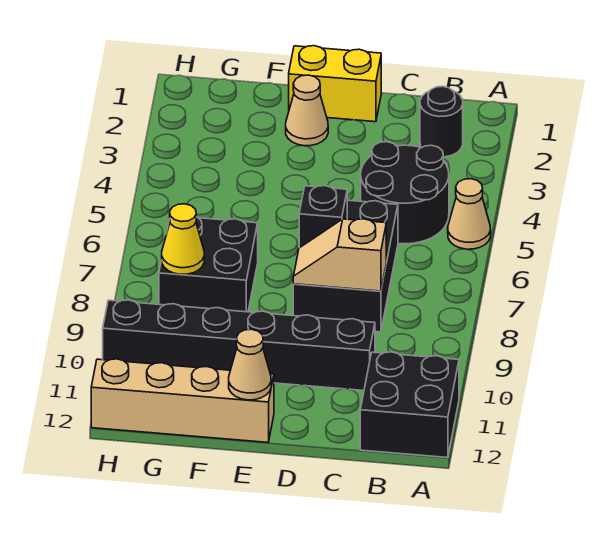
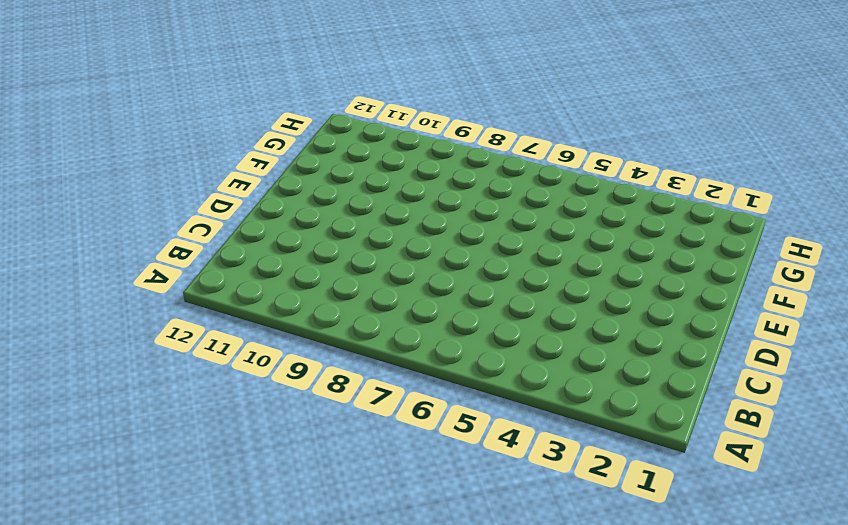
none -> tan cone A5 level 1
none -> black brick A11:B12 level 1
none -> black round brick B2 level 1

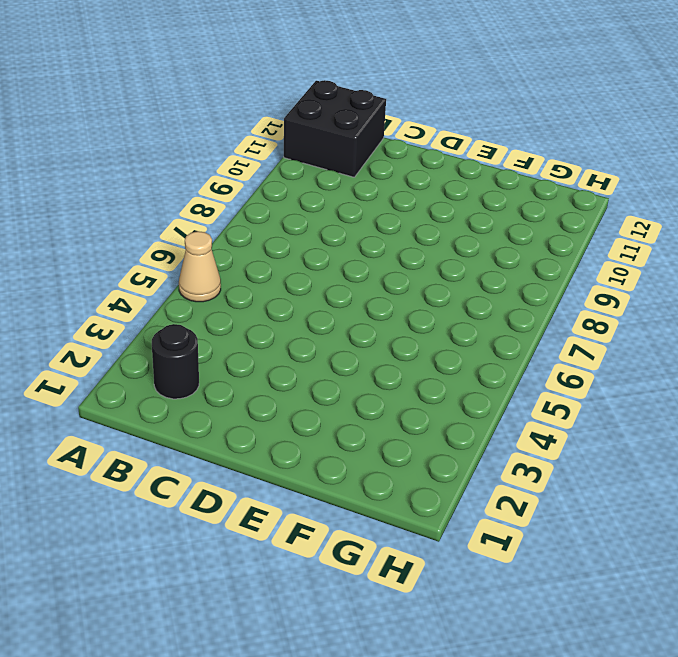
none -> black round brick B4:C5 level 1
none -> black brick C6:D8 level 1
none -> black brick C10:H10 level 1

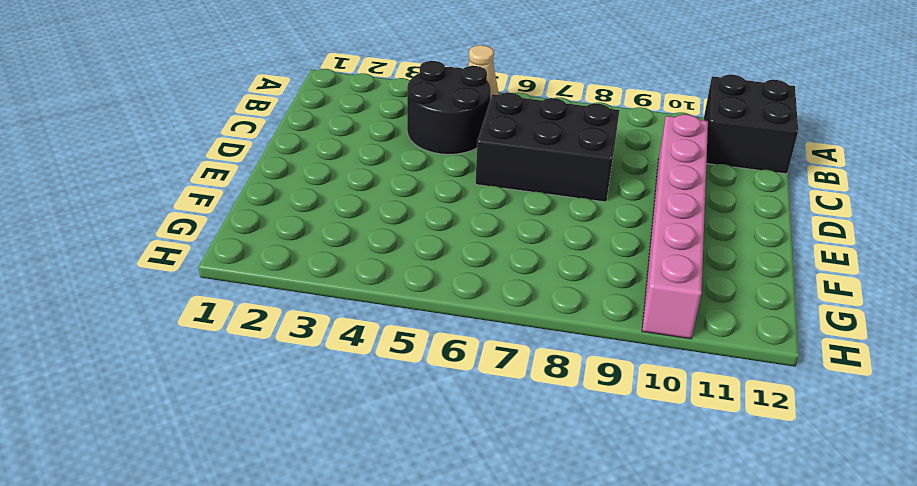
pink brick C10:H10 level 1 -> black brick C10:H10 level 1
none -> black round brick B2 level 1
none -> yellow brick D1:E1 level 1
none -> tan cone E2 level 1

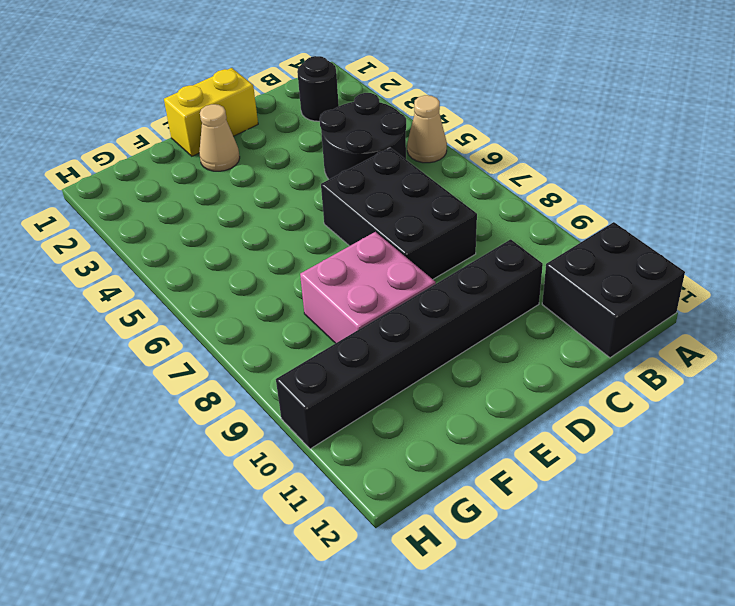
pink brick E8:F9 level 1 -> black brick F7:G8 level 1
none -> tan brick E12:H12 level 1
none -> tan slope C8:D8 level 2 top C
none -> black brick D7 level 2

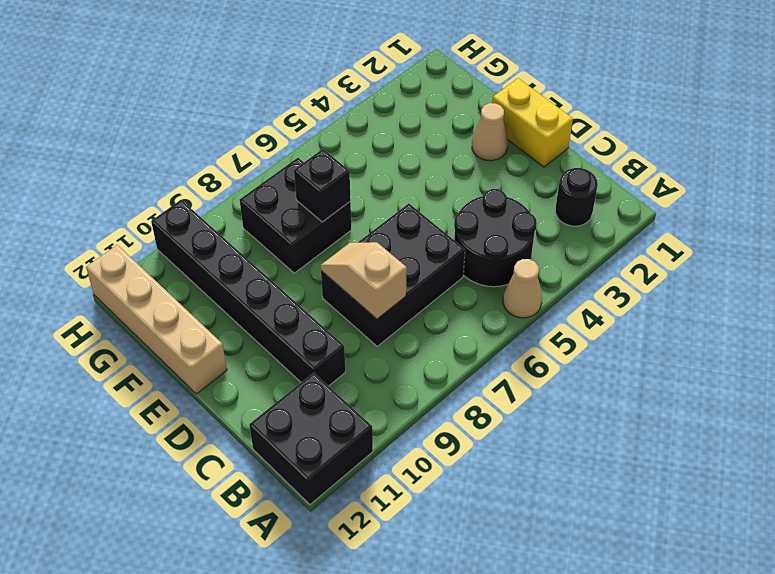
black brick F7 level 2 -> black brick D7 level 2
none -> tan cone E12 level 2
none -> yellow cone G8 level 2

